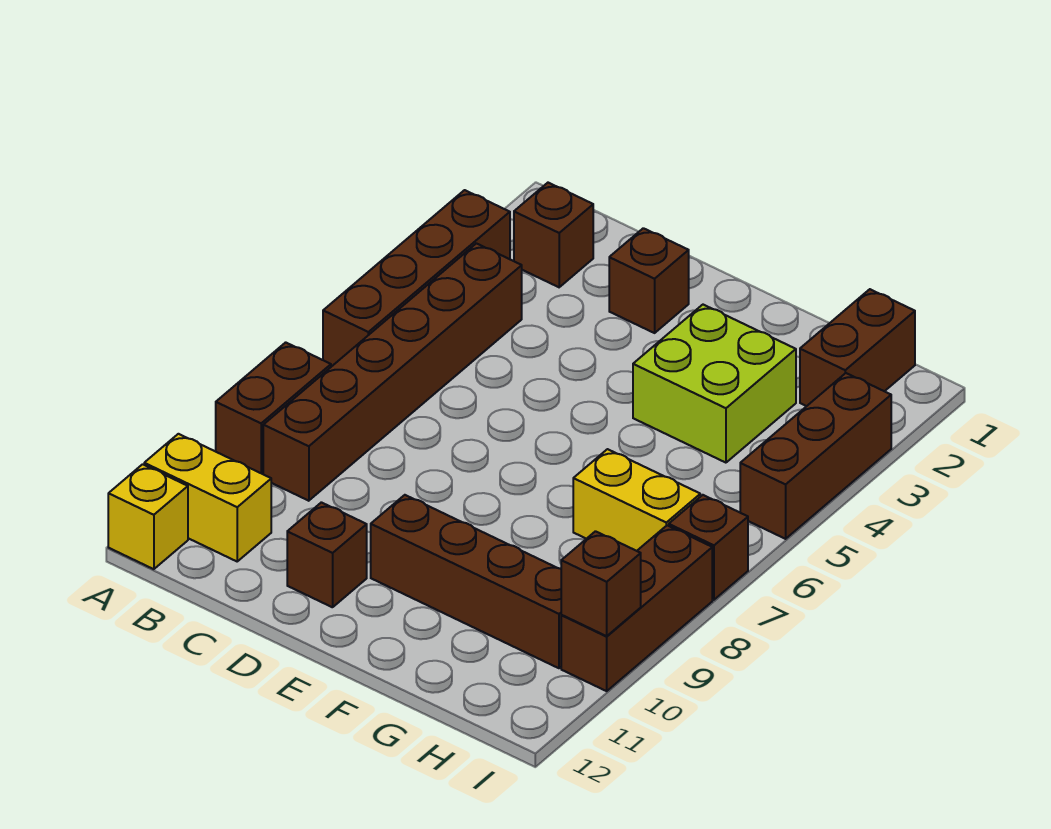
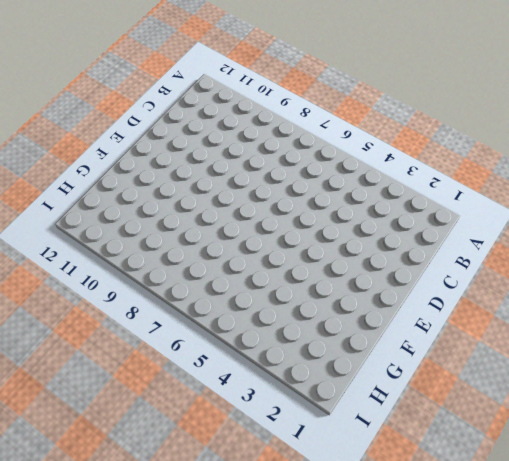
none -> brown brick A3:A6 level 1
none -> brown brick A8:A9 level 1
none -> yellow brick A11:B11 level 1

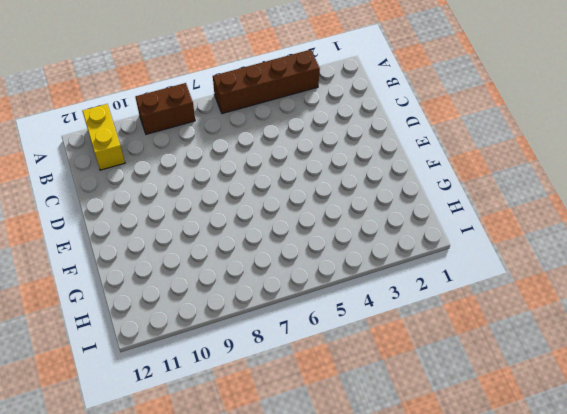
none -> yellow brick A12 level 1
none -> brown brick B2 level 1
none -> brown brick B4:B9 level 1

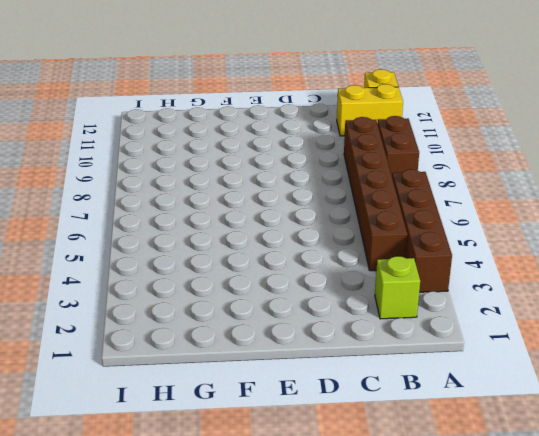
lime brick B2 level 1 -> brown brick B2 level 1
none -> brown brick D2 level 1
none -> brown brick D11 level 1
none -> brown brick E10:H10 level 1

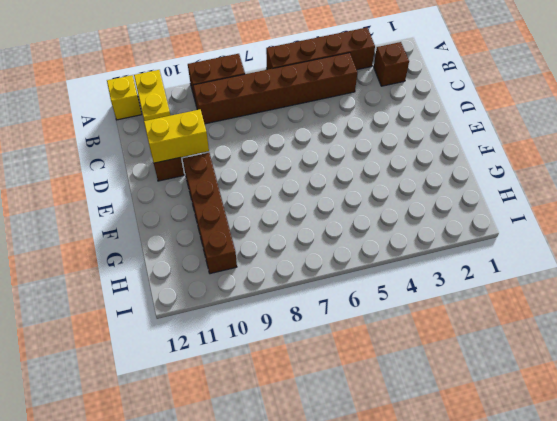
yellow brick D10:D11 level 2 -> yellow brick G7:H7 level 1
none -> brown brick D2 level 1
none -> lime brick F3:G4 level 1
none -> brown brick H1:H2 level 1

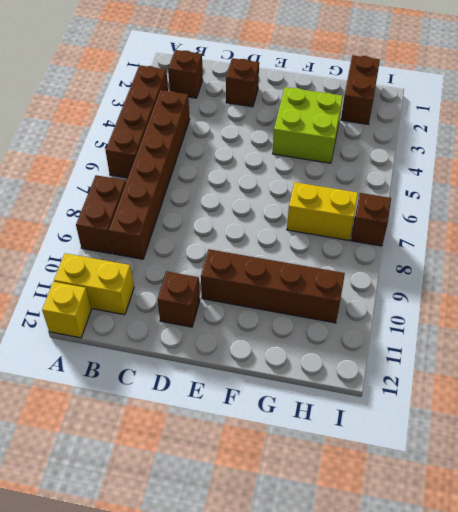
none -> brown brick I3:I5 level 1
none -> brown brick I8:I10 level 1
none -> brown brick I10 level 2

